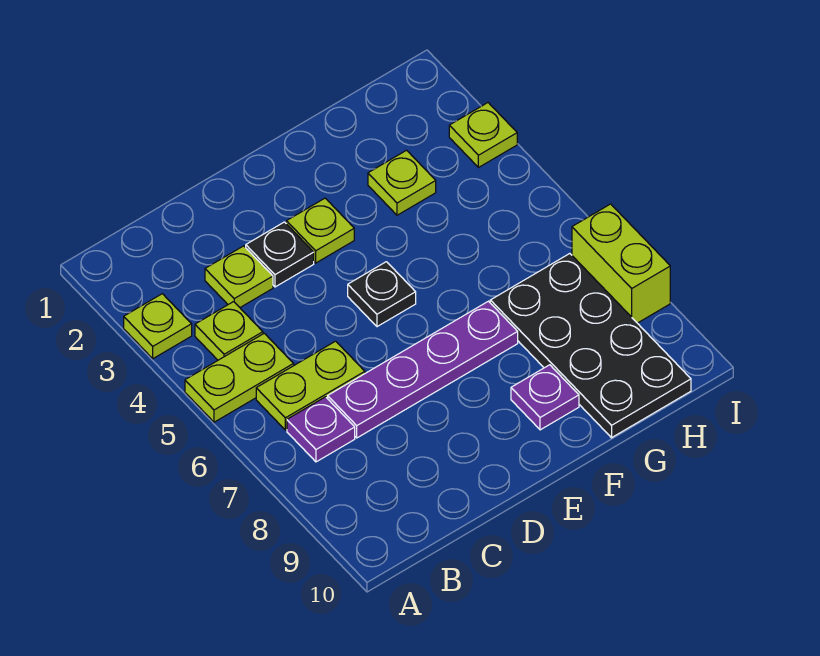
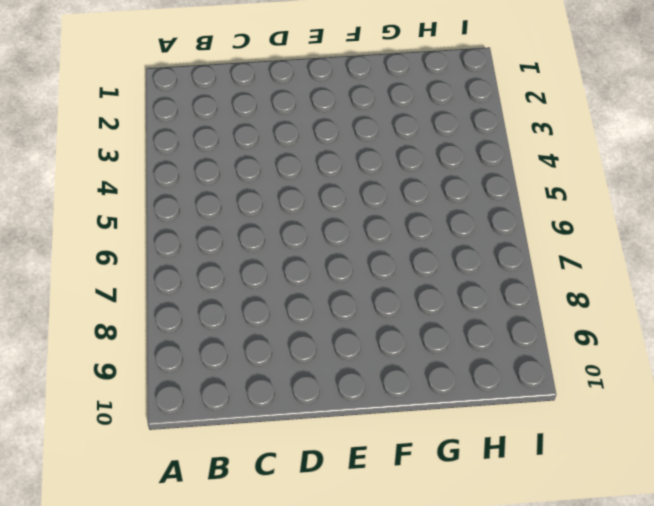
none -> lime plate A3 level 1
none -> lime plate A5:B5 level 1
none -> lime plate B4 level 1

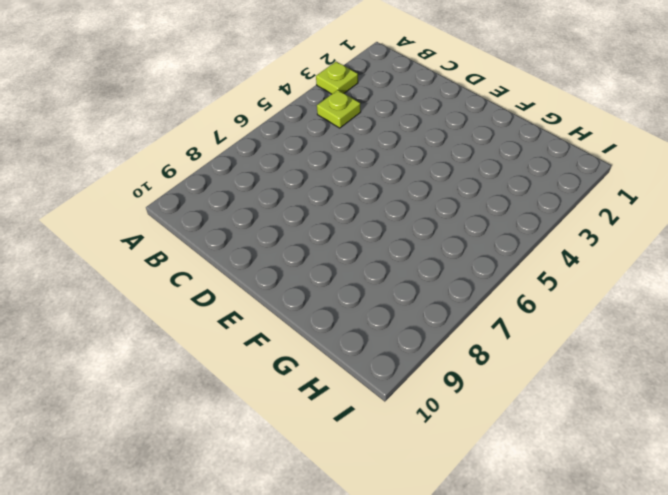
none -> lime plate A5:B5 level 1
none -> lime plate B6:C6 level 1
none -> purple plate B7 level 1

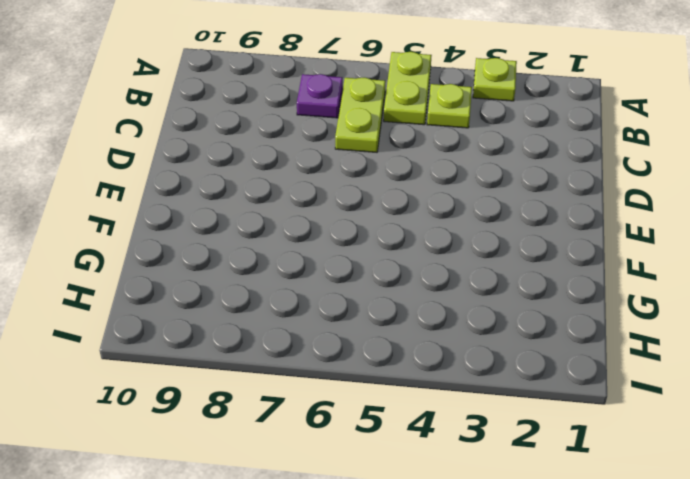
none -> lime plate C3 level 1
none -> purple plate C7:F7 level 1
none -> black plate D3 level 1

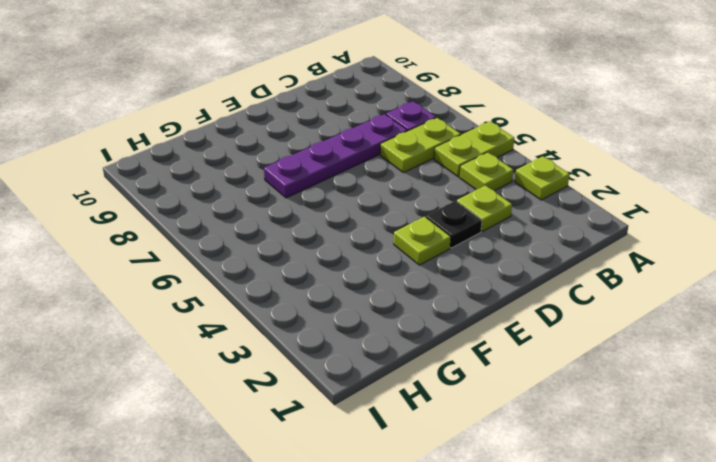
none -> black plate E5 level 1
none -> purple plate F9 level 1
none -> lime plate G3 level 1

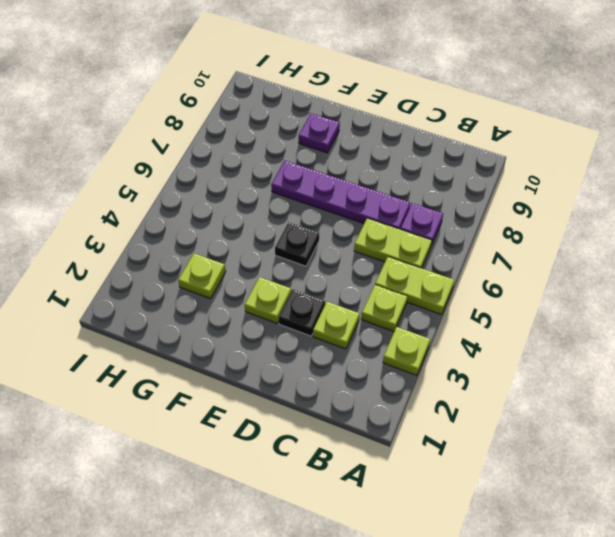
none -> black plate G7:H10 level 1
none -> lime plate I3 level 1
none -> lime brick I7:I8 level 1

